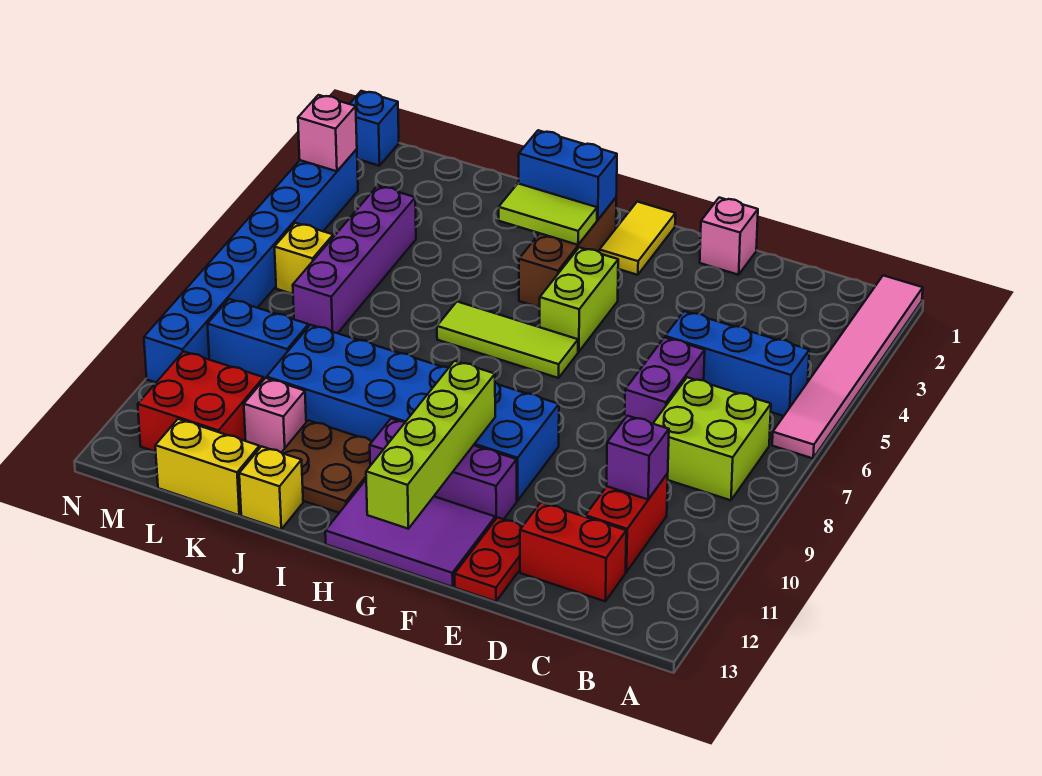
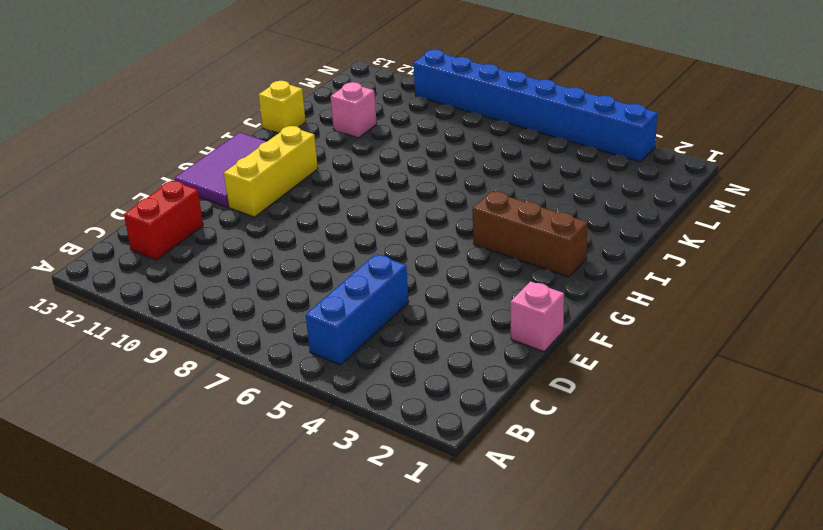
yellow brick F11:H11 level 1 -> purple brick F11:H11 level 1
none -> pink tile A1:A6 level 1
none -> lime brick B7:C8 level 1
none -> red brick C10:C11 level 1
none -> purple brick D6:D7 level 1

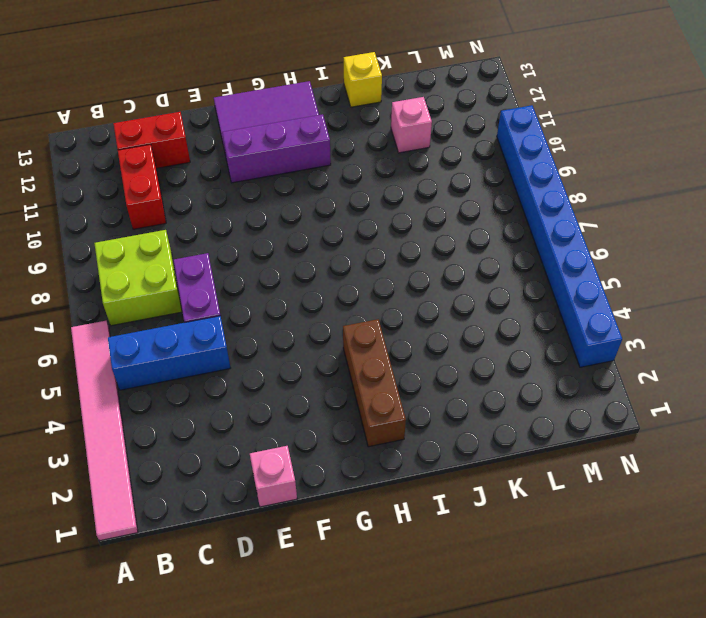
none -> red plate E12:E13 level 1
none -> blue brick F9:K10 level 1
none -> yellow tile G1:G2 level 1
none -> lime brick G4:G5 level 1

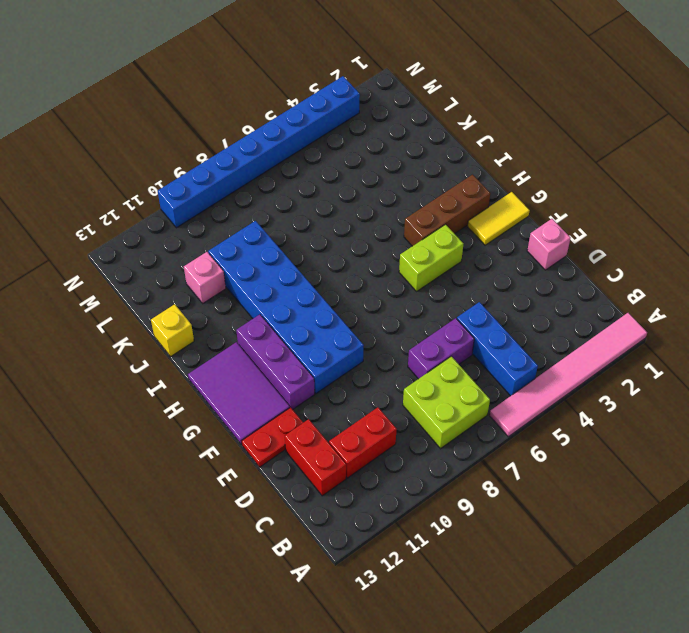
none -> lime tile G6:I6 level 1
none -> brown plate I11:J12 level 1
none -> yellow brick K13:L13 level 1
none -> purple brick L4:L7 level 1

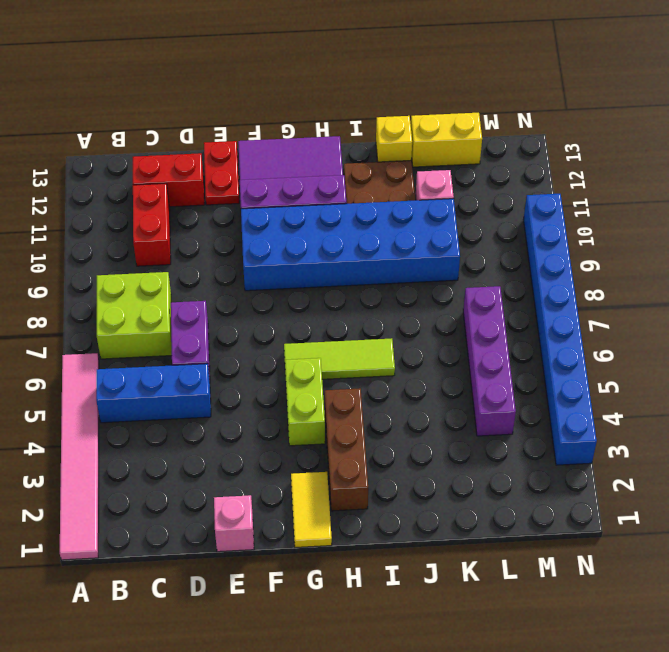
none -> blue brick L9:M9 level 1
none -> red brick L11:M12 level 1
none -> yellow brick M6 level 1
none -> blue brick N1 level 1

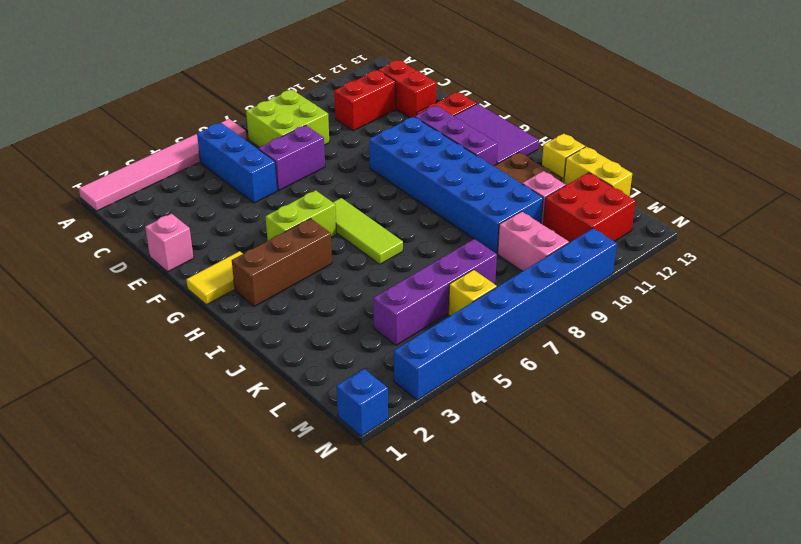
pink brick L9:M9 level 1 -> blue brick L9:M9 level 1
none -> purple brick C10 level 2
none -> lime brick G10:G13 level 2
none -> blue brick H2:I2 level 2
none -> lime tile H3:I3 level 2

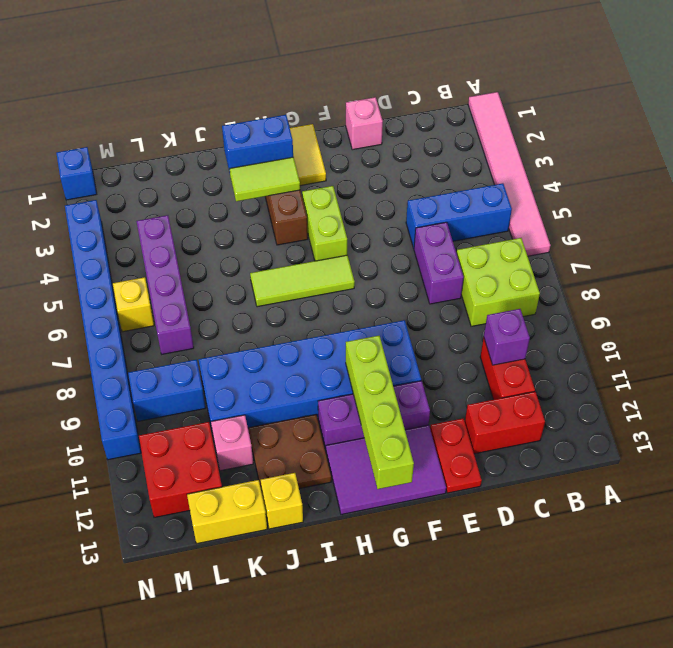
none -> pink brick N3 level 2

